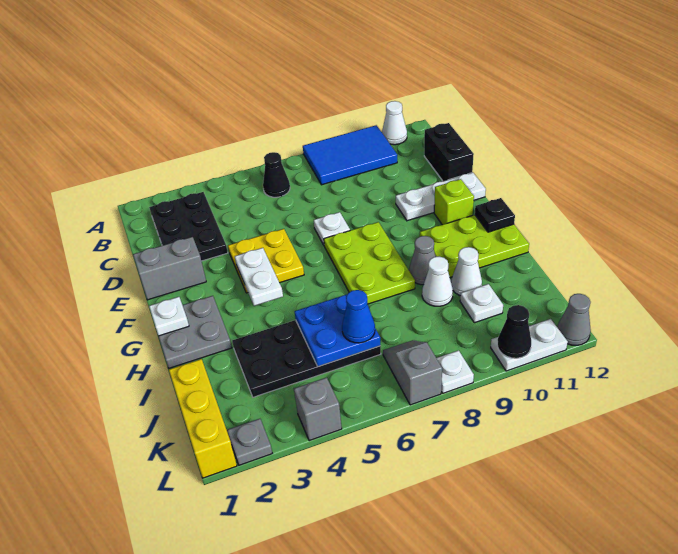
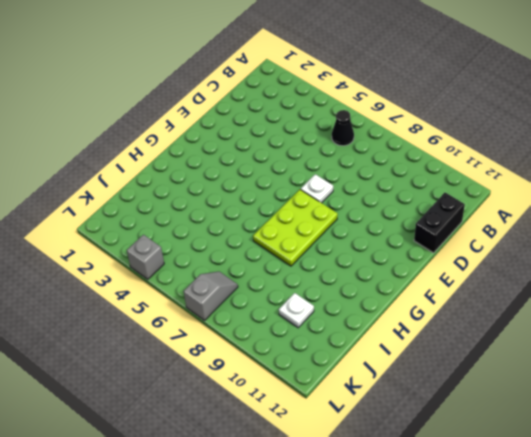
none -> blue tile A8:B10 level 1
none -> white cone A11 level 1
none -> black plate B2:D3 level 1
none -> grey brick E1:E2 level 1

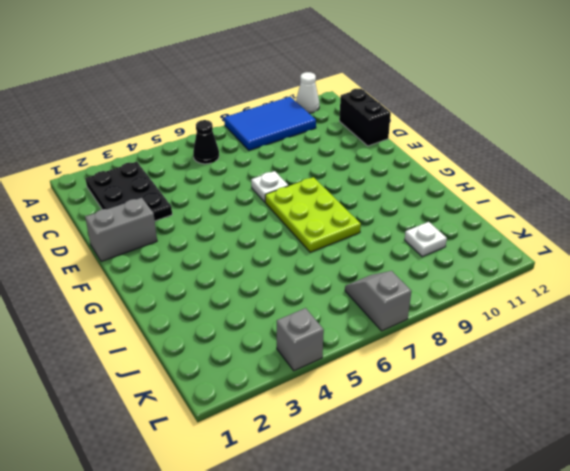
none -> yellow plate E4:F5 level 1
none -> white plate E10:E12 level 1
none -> lime brick F11 level 1
none -> grey plate G1:H2 level 1

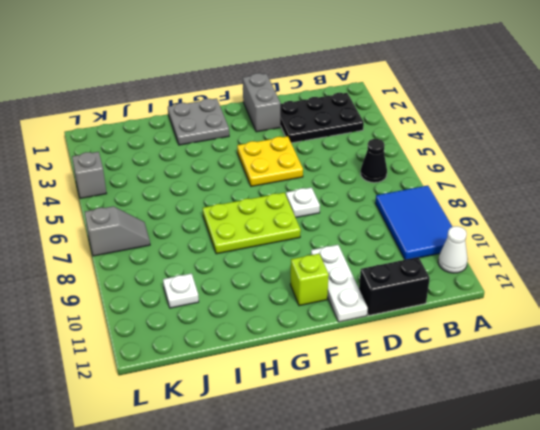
none -> lime plate G10:H12 level 1
none -> grey cone H9 level 1
none -> black plate I3:J6 level 1
none -> white cone I9 level 1

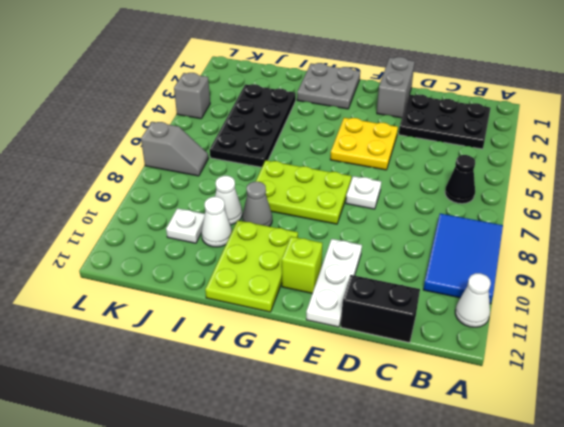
none -> yellow brick J1:L1 level 1
none -> grey plate L2 level 1
none -> white plate L8 level 1
none -> white plate L10:L11 level 1

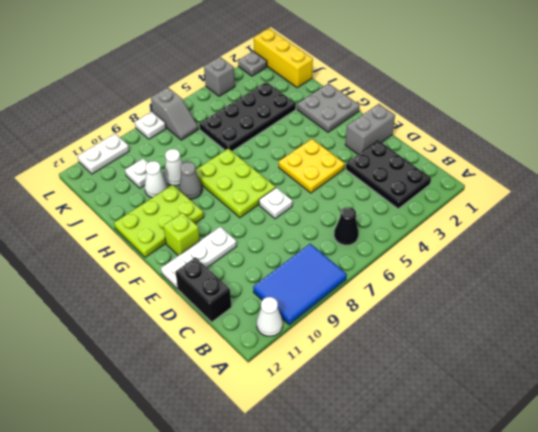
none -> grey cone L12 level 1
none -> white plate F4:G4 level 2
none -> white plate G1 level 2
none -> black plate G12 level 2

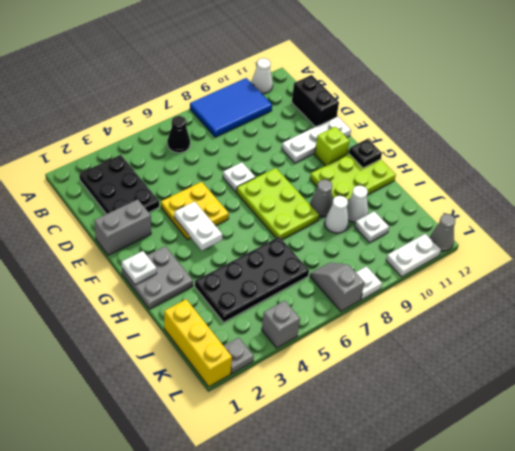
none -> blue plate I5:J6 level 2
none -> black cone L10 level 2
none -> blue cone J6 level 3

